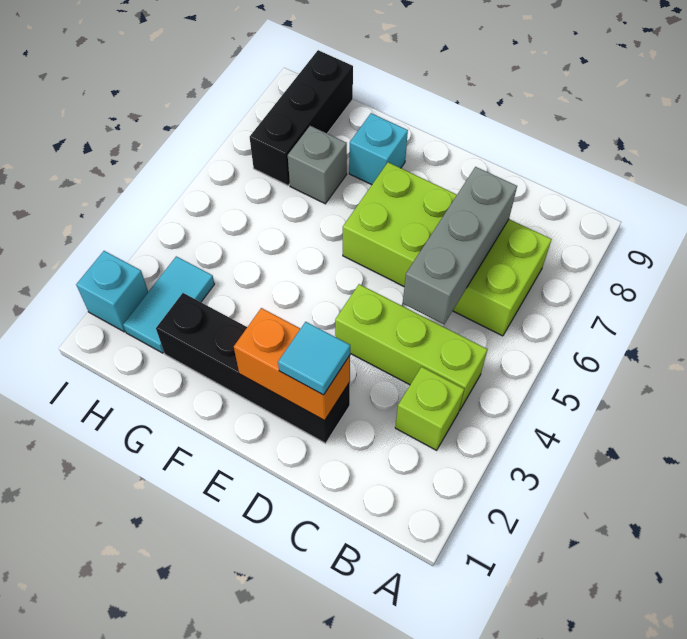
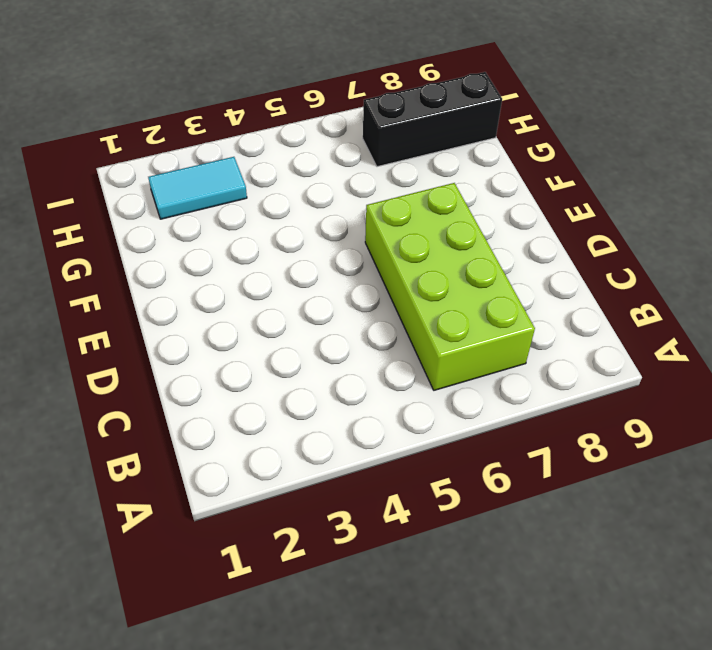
none -> lime brick B3 level 1
none -> lime brick B4:D4 level 1
none -> black brick D2:G2 level 1

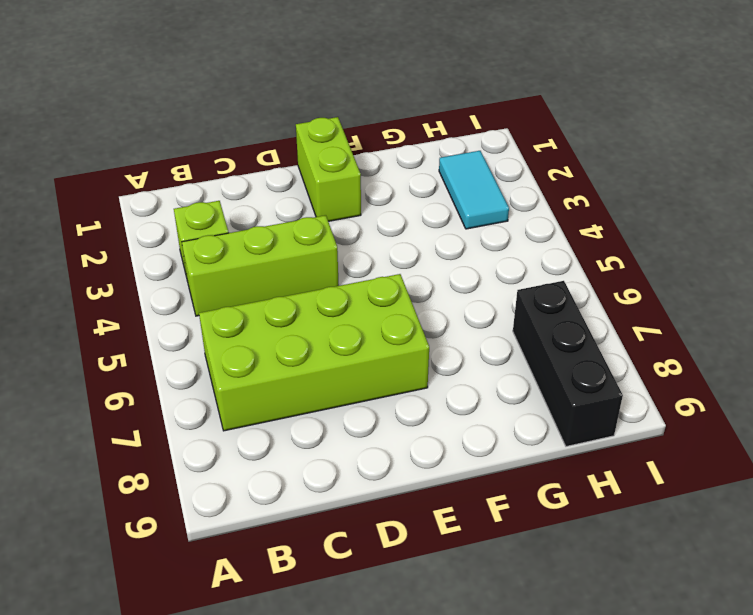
lime brick E1:E2 level 1 -> black brick D2:G2 level 1
none -> cyan brick F8 level 1
none -> grey brick G7 level 1
none -> cyan brick I2 level 1

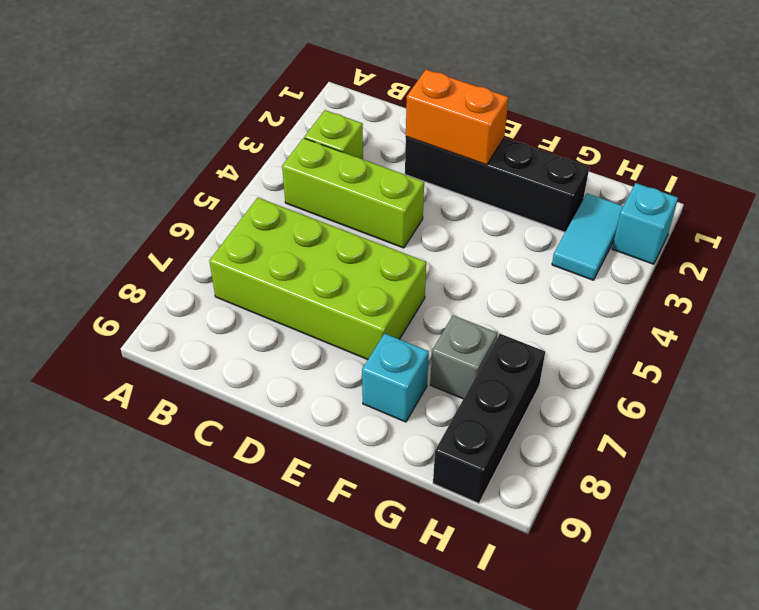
none -> grey brick C5:C7 level 2
none -> cyan tile D2 level 3

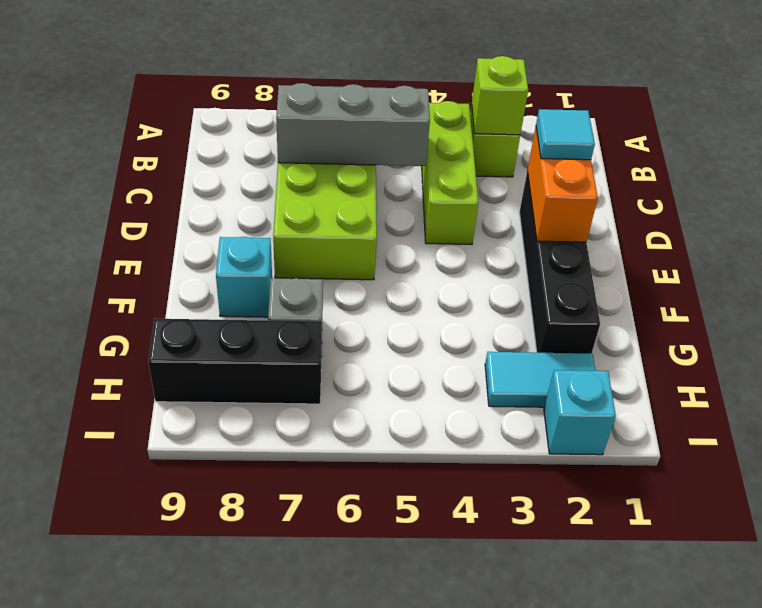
lime brick B3 level 2 -> none

